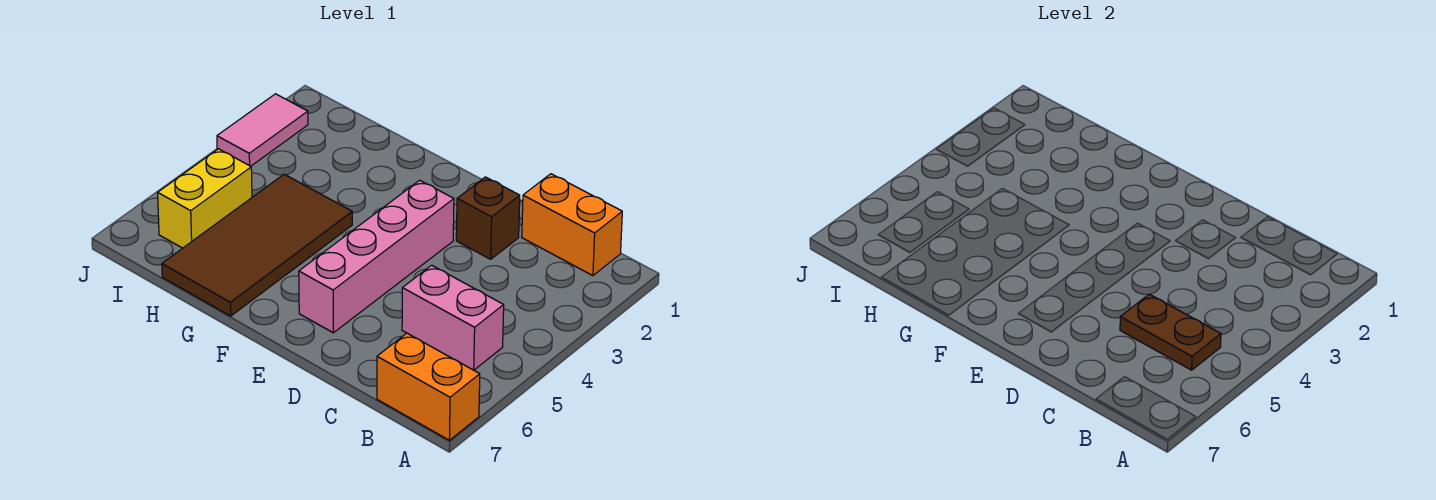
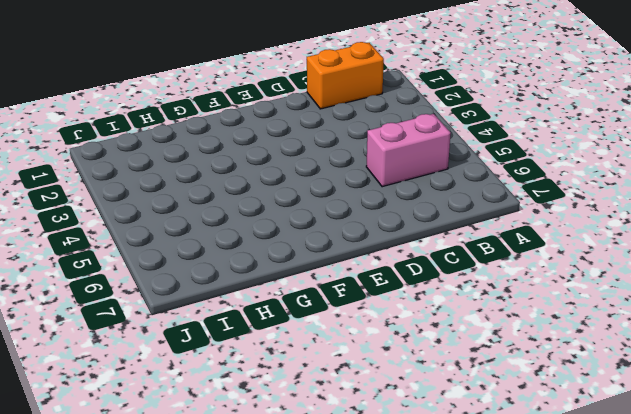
none -> orange brick A7:B7 level 1
none -> brown brick D2 level 1

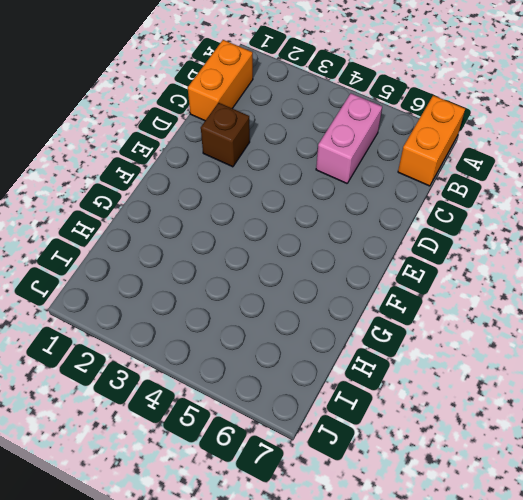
none -> pink brick E3:E6 level 1
none -> brown tile G4:H7 level 1

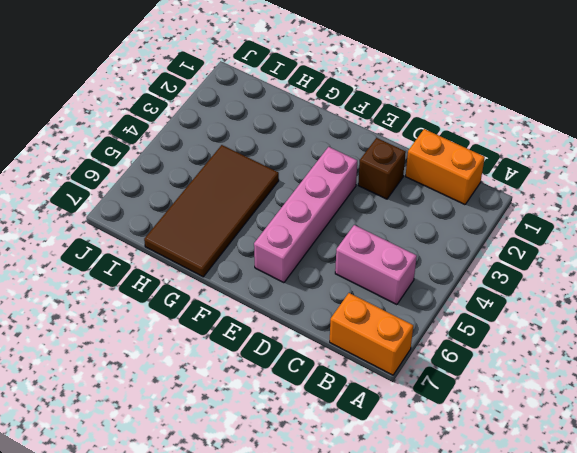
none -> yellow brick I5:I6 level 1
none -> pink tile J2:J3 level 1

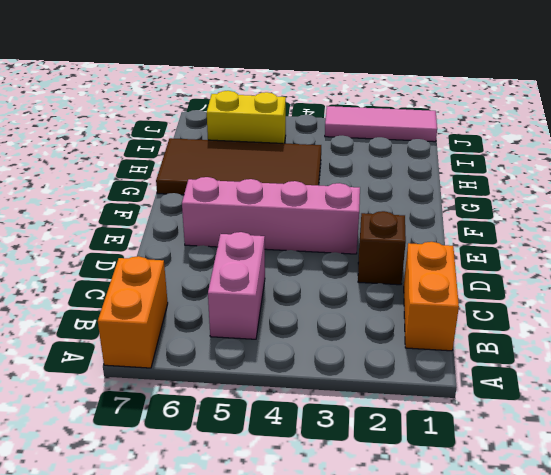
pink tile J1:J3 level 1 -> pink tile J2:J3 level 1
none -> brown plate B5:C5 level 2

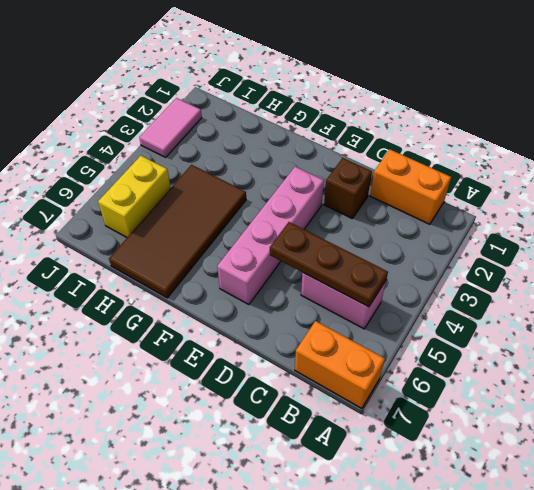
brown plate B5:D5 level 2 -> brown plate B5:C5 level 2

